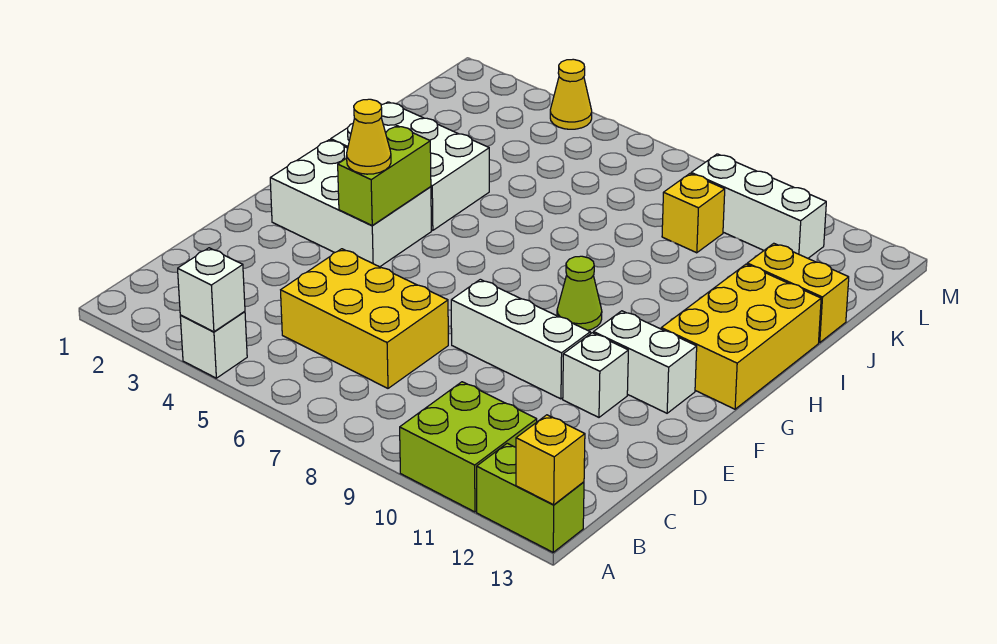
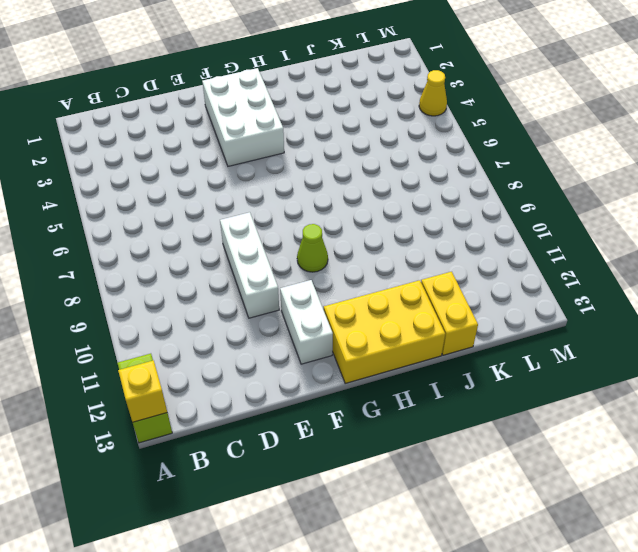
none -> white brick A4 level 1
none -> lime brick A10:B11 level 1
none -> yellow brick C5:D7 level 1

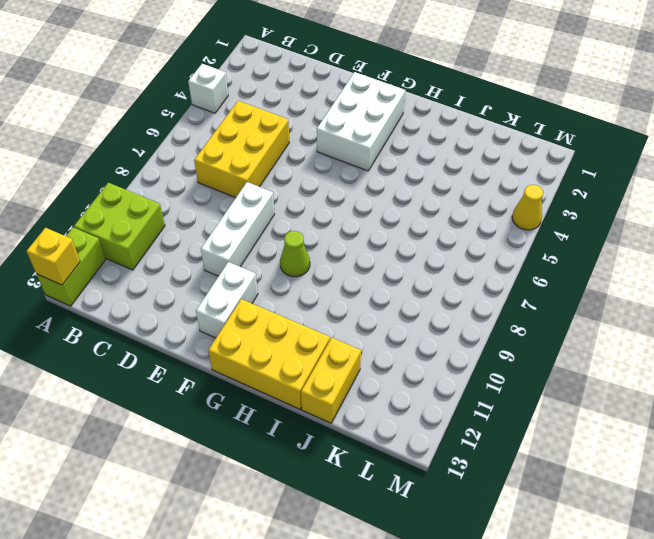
none -> white brick E11 level 1
none -> white brick H2:I4 level 1
none -> yellow brick K9 level 1

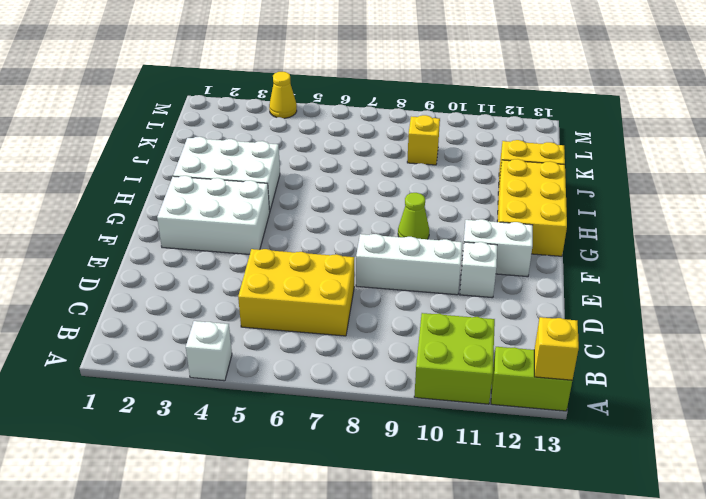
none -> white brick L9:L11 level 1
none -> white brick A4 level 2
none -> lime brick F4:G4 level 2

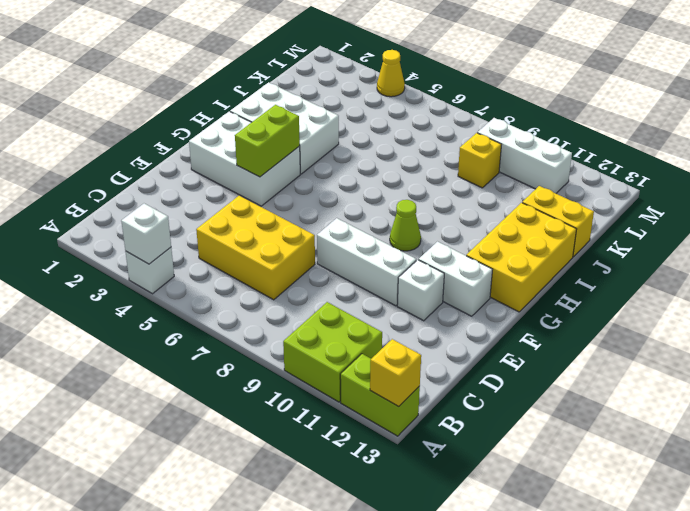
none -> yellow cone F4 level 3

